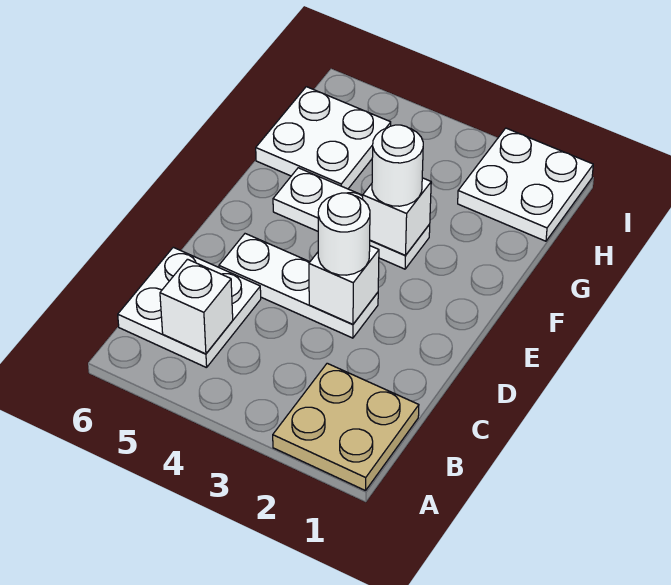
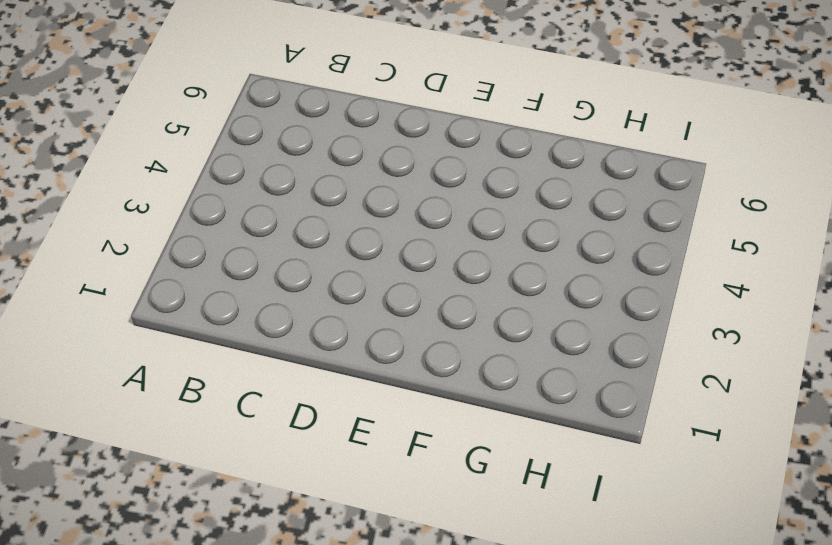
none -> tan plate A1:B2 level 1
none -> white plate B5:C6 level 1

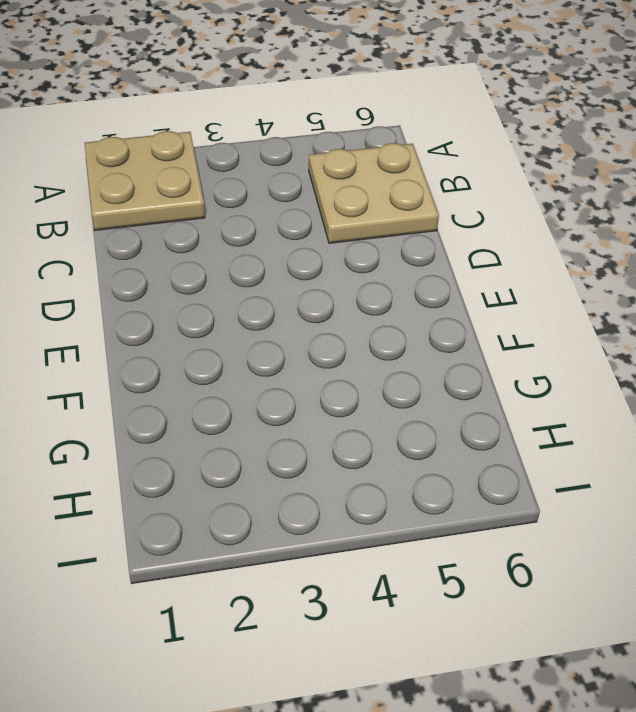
tan plate B5:C6 level 1 -> white plate B5:C6 level 1
none -> white plate D3:D5 level 1
none -> white plate F3:F5 level 1

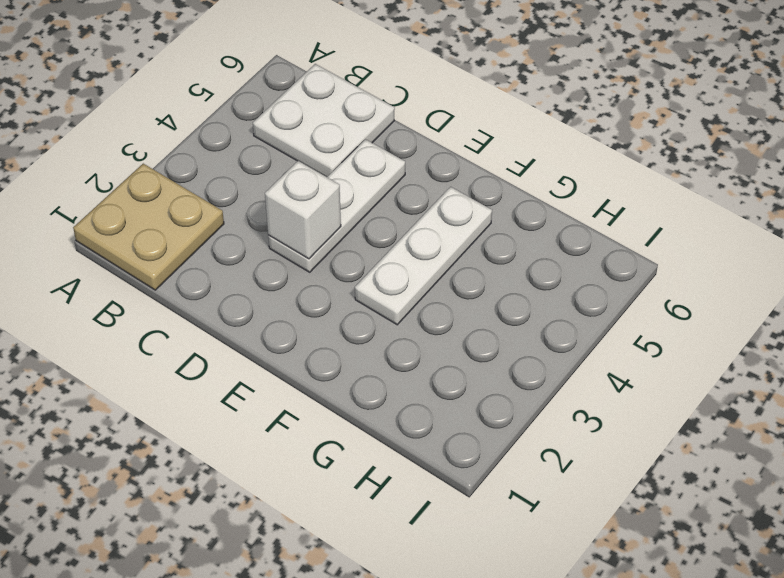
none -> white plate G5:H6 level 1
none -> white plate H1:I2 level 1

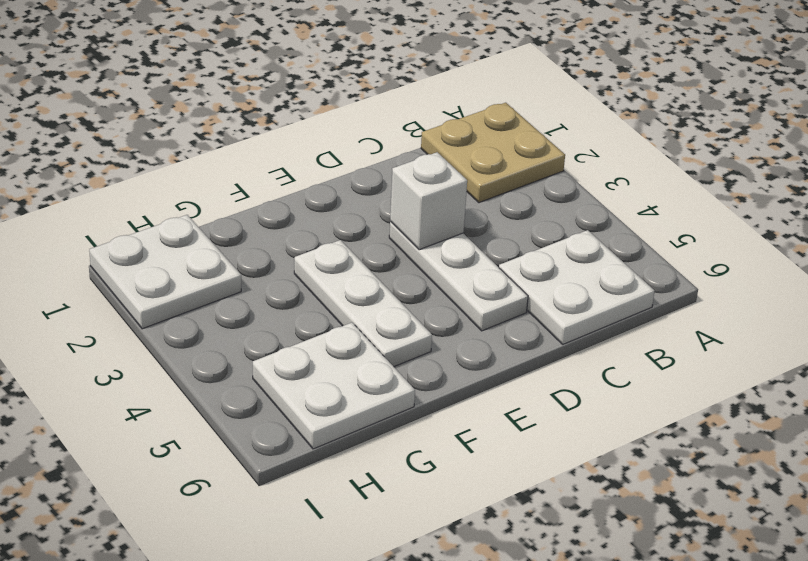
none -> white brick B5 level 2
none -> white brick F3 level 2

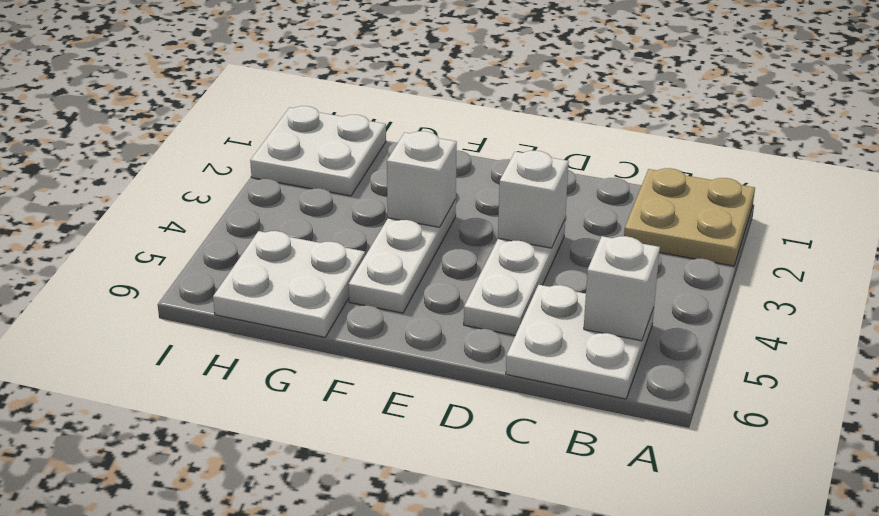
none -> white round brick D3 level 3
none -> white round brick F3 level 3

